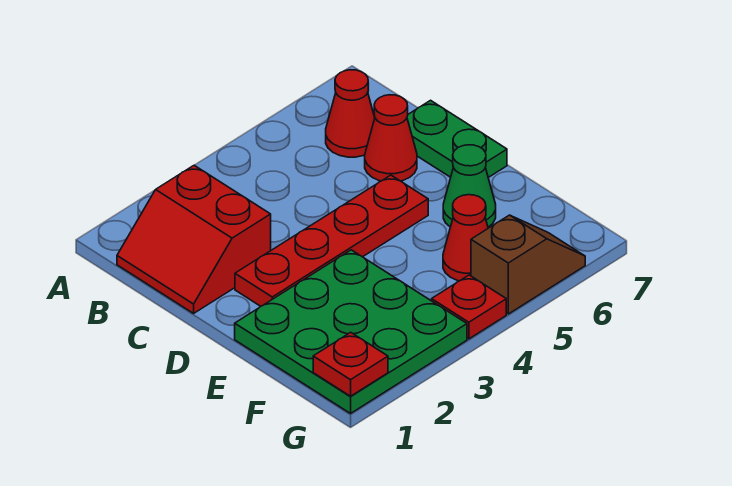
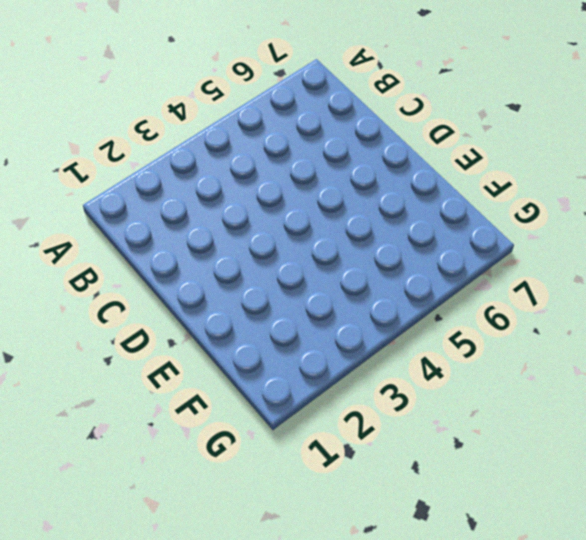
none -> red slope B1:C2 level 1 top 2
none -> red cone B6 level 1

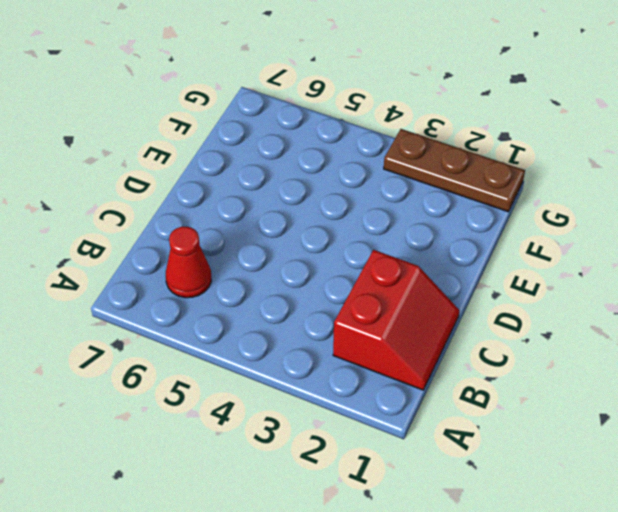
brown plate G1:G3 level 1 -> green plate E1:G3 level 1
none -> red cone C6 level 1
none -> green plate C7:D7 level 1

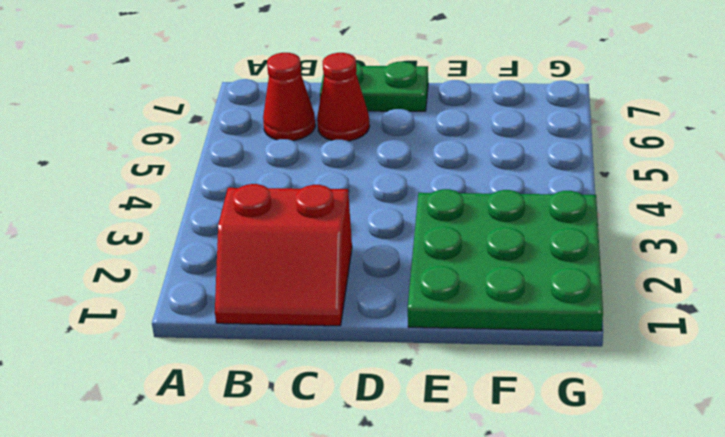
none -> red plate D2:D5 level 1
none -> green cone E6 level 1

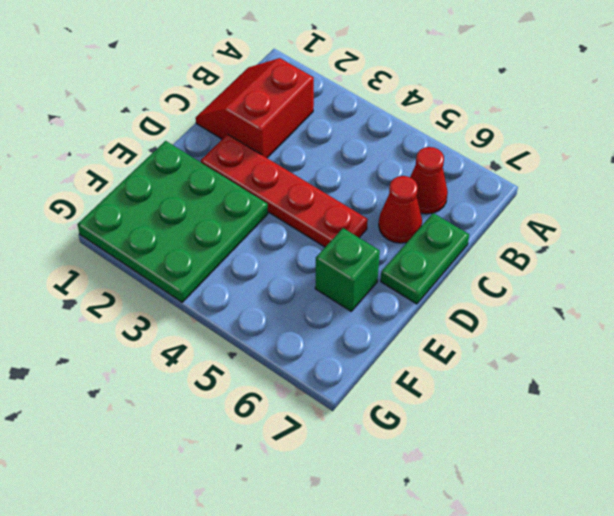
green brick E6 level 1 -> green cone E6 level 1
none -> red cone F5 level 1
none -> red plate G4 level 1

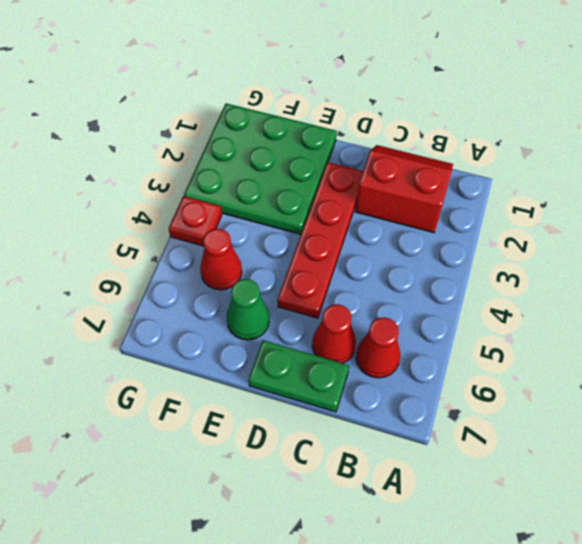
none -> brown slope G5:G6 level 1 top 5
none -> red plate G1 level 2

